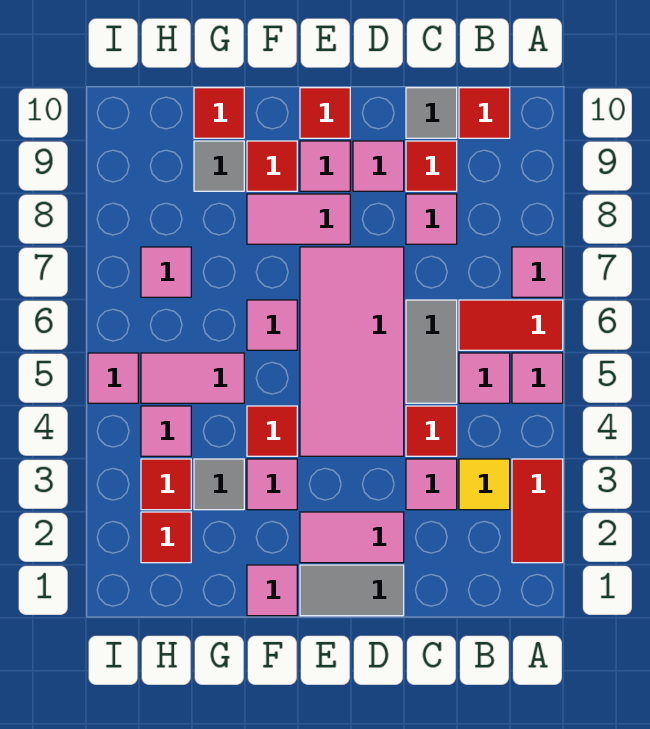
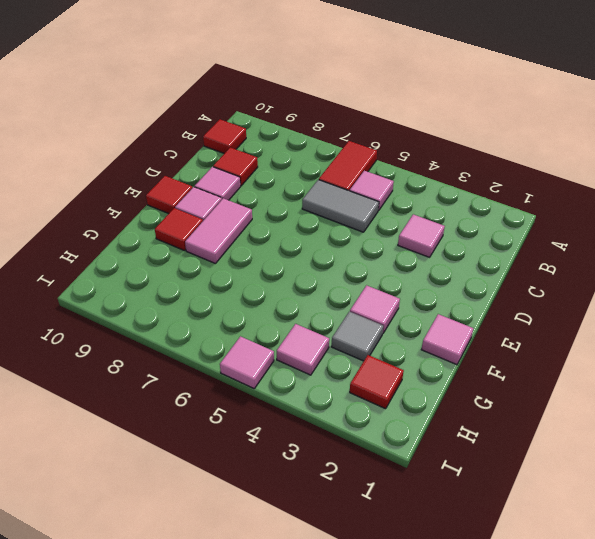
none -> red tile A2:A3 level 1
none -> pink tile A5 level 1
none -> pink tile A7 level 1
none -> yellow tile B3 level 1

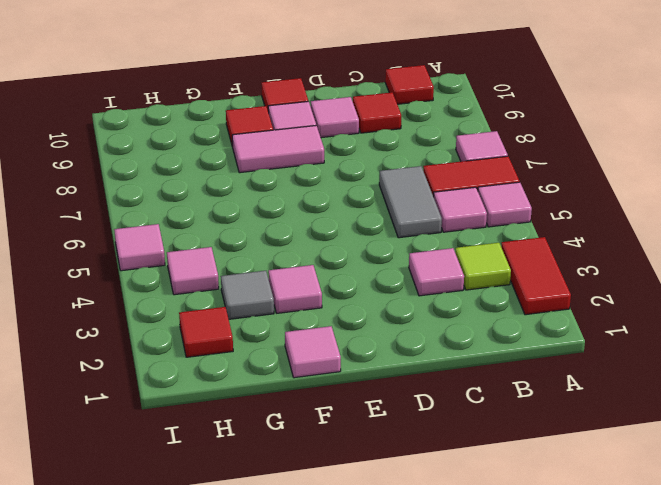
lime tile B3 level 1 -> yellow tile B3 level 1
none -> red tile C4 level 1
none -> pink tile C8 level 1
none -> grey tile C10 level 1
none -> grey tile D1:E1 level 1

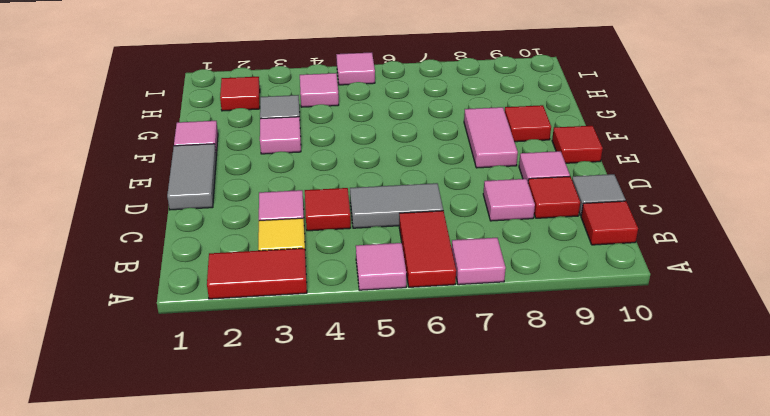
none -> pink tile B5 level 1
none -> pink tile D2:E2 level 1
none -> pink tile D4:E7 level 1
none -> pink tile E9 level 1

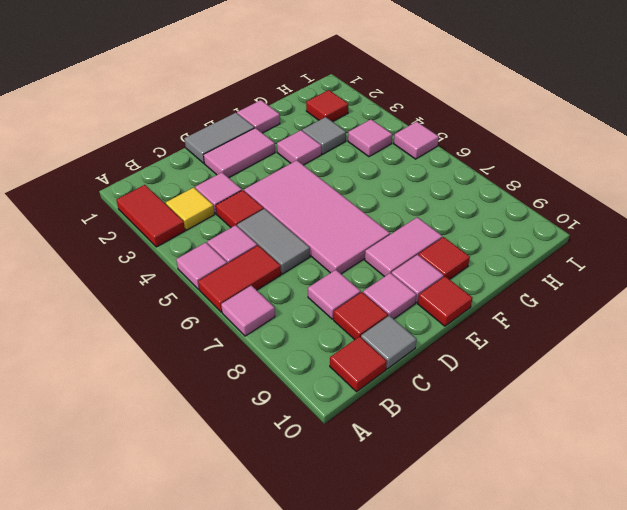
none -> red tile F4 level 1
none -> pink tile F6 level 1
none -> pink tile G5:H5 level 1
none -> grey tile G9 level 1

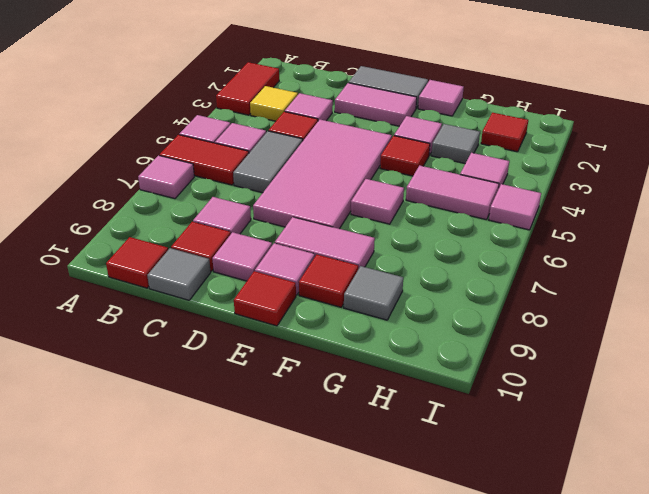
none -> red tile G10 level 1
none -> red tile H3 level 1
none -> pink tile H7 level 1

